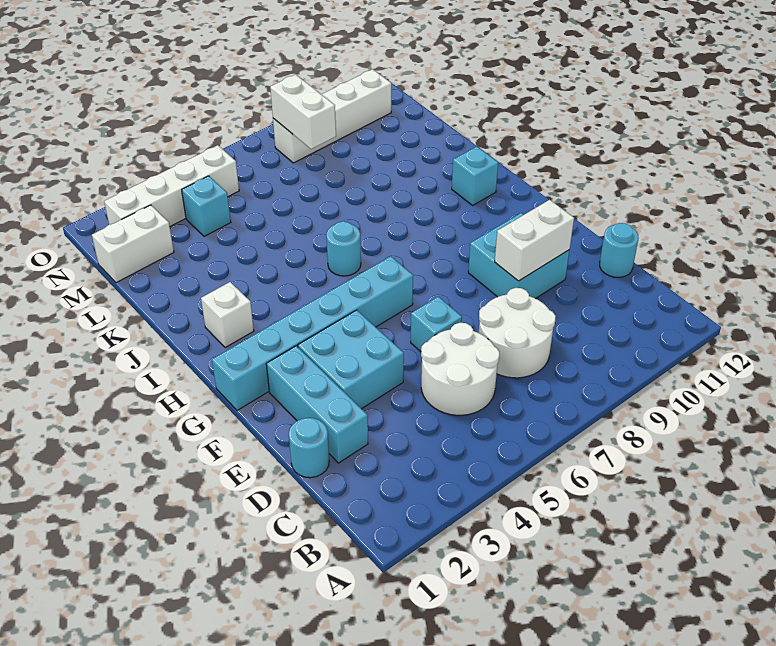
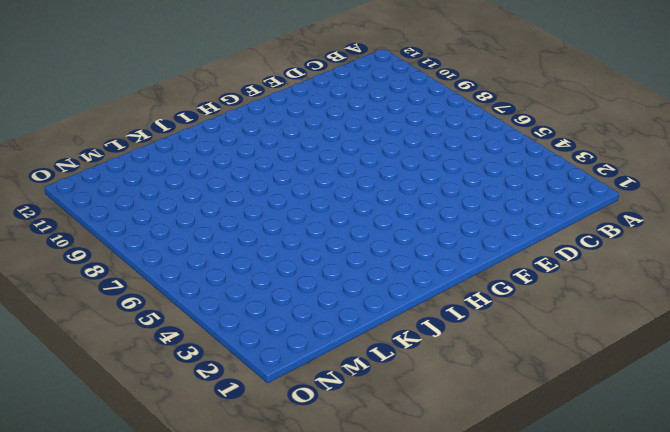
none -> white round brick C5:D6 level 1
none -> white round brick C7:D8 level 1
none -> cyan round brick D1 level 1

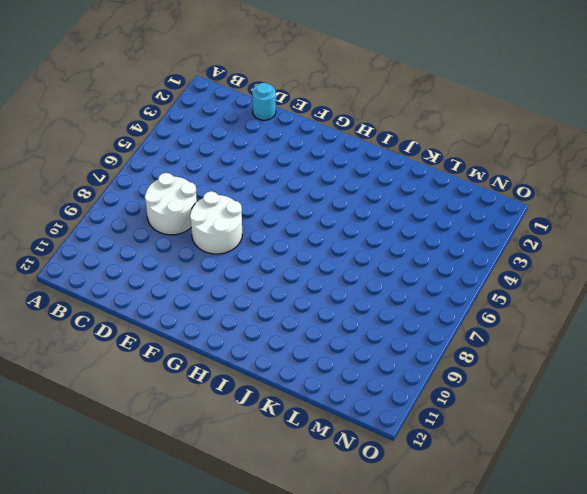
white round brick E7:F8 level 1 -> white round brick C5:D6 level 1
none -> cyan brick D2:F2 level 1
none -> cyan round brick D12 level 1
none -> cyan brick E3:F4 level 1

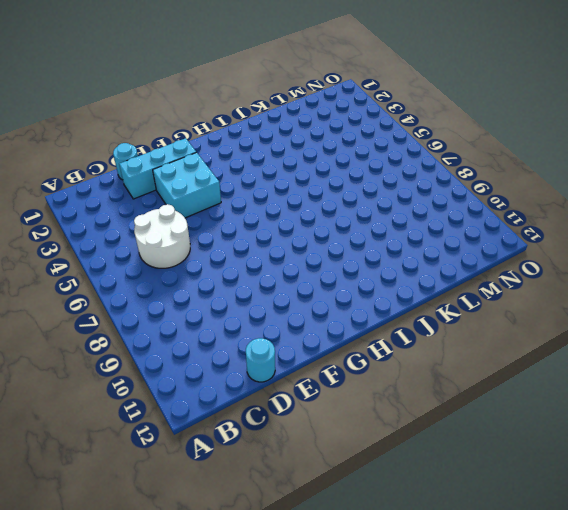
none -> white round brick C7:D8 level 1
none -> cyan brick E6 level 1
none -> cyan brick E9:F10 level 1

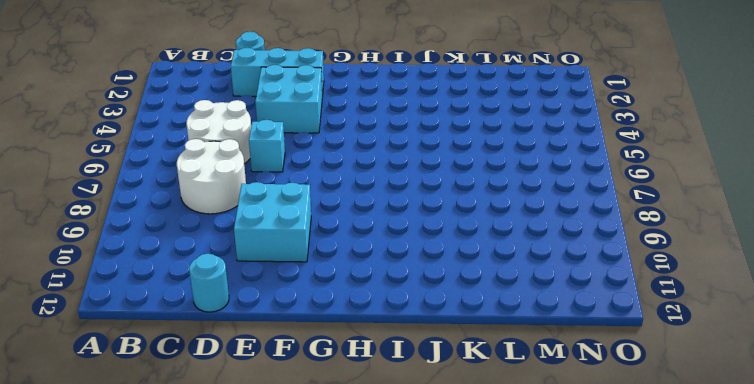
none -> cyan brick G1:G6 level 1
none -> white brick I2 level 1
none -> cyan round brick I6 level 1

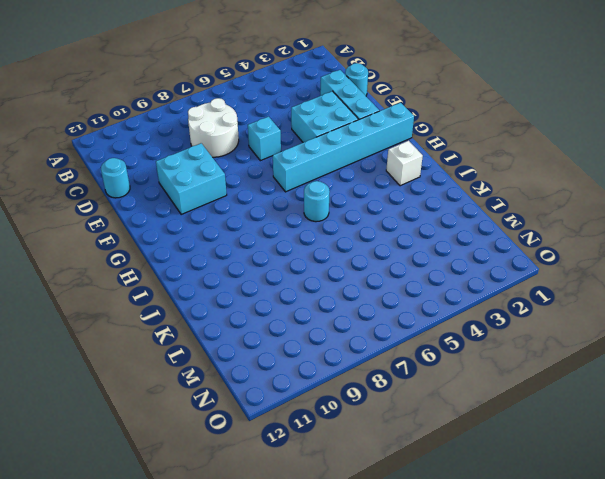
none -> white round brick C5:D6 level 1
none -> cyan brick I11 level 1
none -> white brick M1:M2 level 1

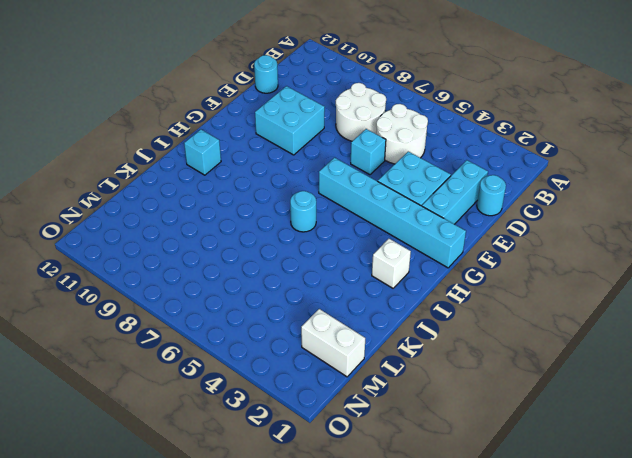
none -> cyan brick M4 level 1
none -> white brick N2:N5 level 1
none -> white brick N8:N11 level 1

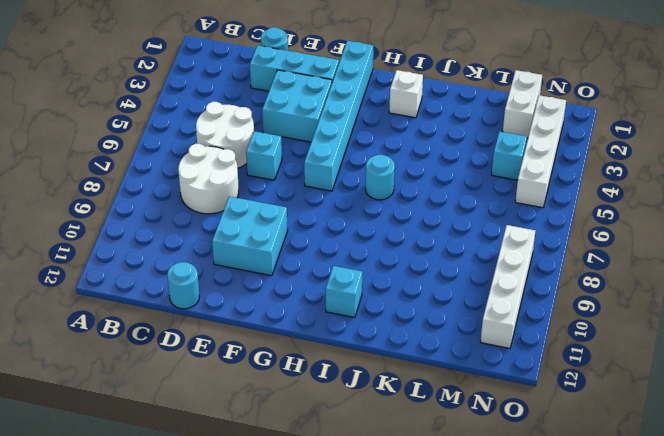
none -> white brick E9:E10 level 2
none -> white brick M8:N8 level 2

